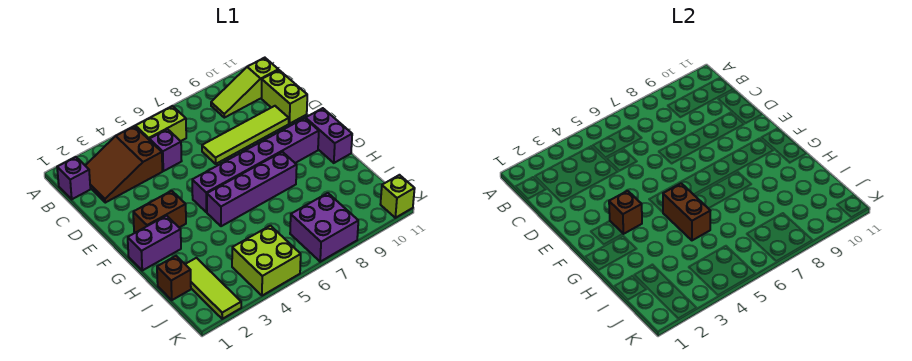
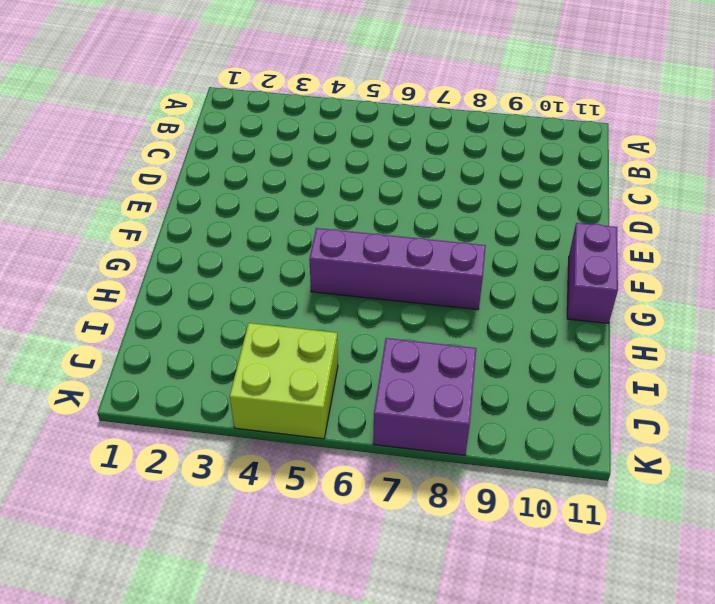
none -> purple brick B1 level 1
none -> brown slope B2:C4 level 1 top 4
none -> lime brick B5:B6 level 1

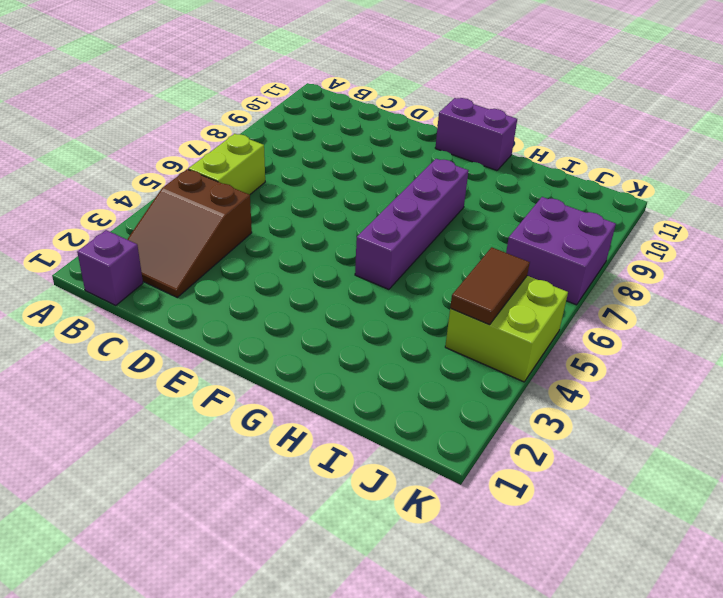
brown tile J4:J5 level 2 -> none
none -> lime slope B9:B11 level 1 top 11
none -> purple brick C5 level 1
none -> lime brick C11:D11 level 1

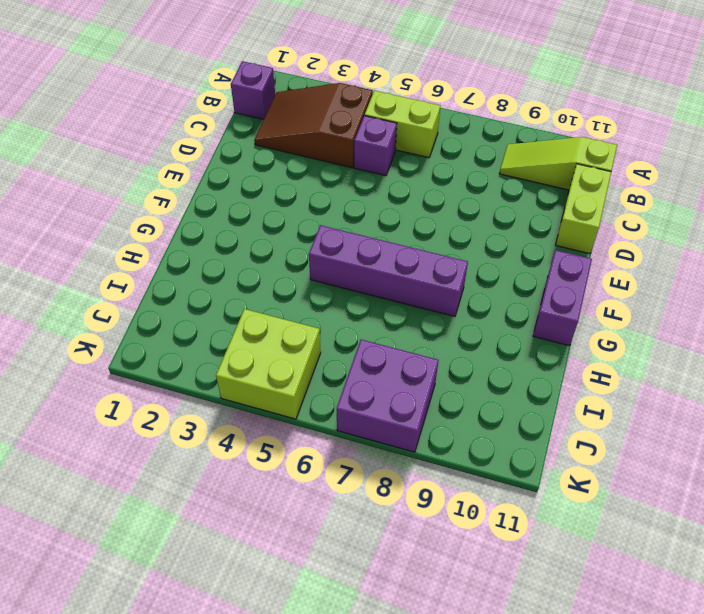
none -> lime tile D7:D10 level 1
none -> brown brick F2:F3 level 1
none -> purple brick F5:F10 level 1

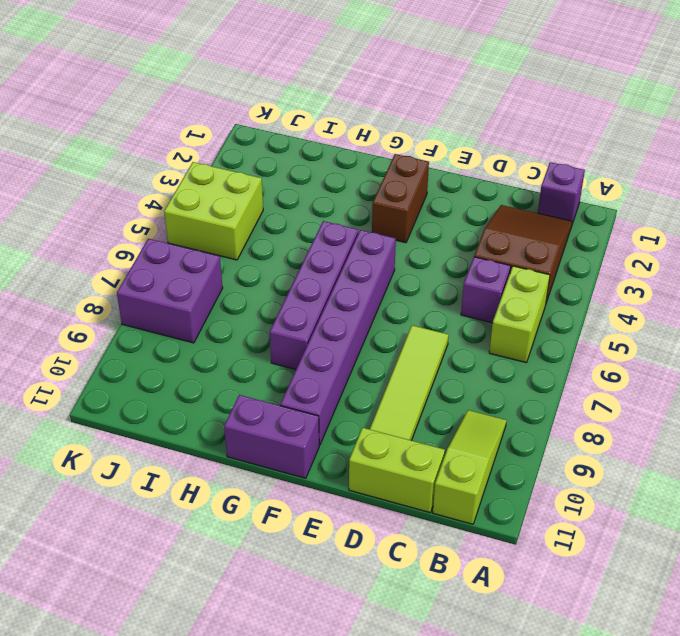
none -> purple brick G1:G2 level 1
none -> brown brick I1 level 1
none -> lime tile I2:K2 level 1

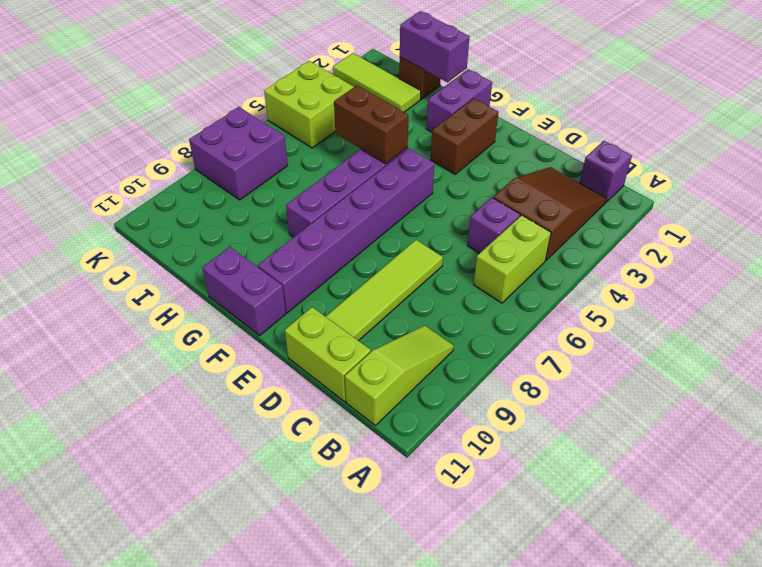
purple brick H1:I1 level 2 -> none
none -> lime brick K11 level 1
none -> brown brick F3 level 2

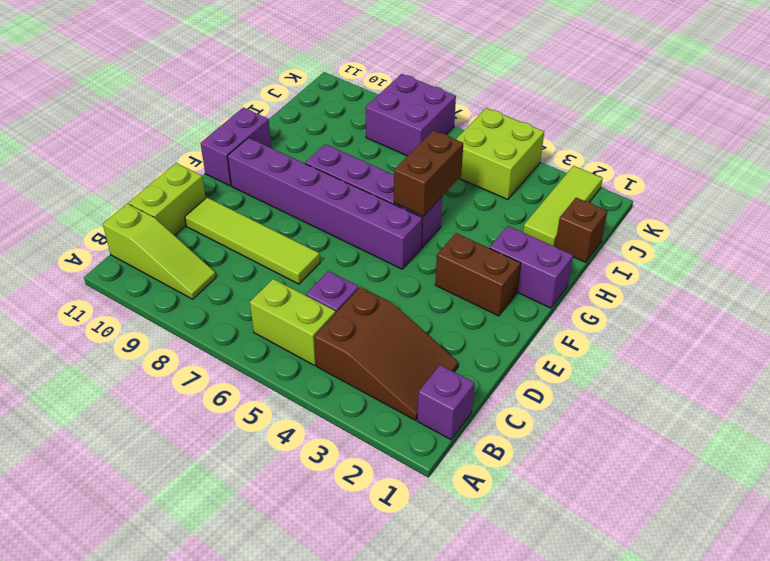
none -> lime brick K11 level 1
none -> brown brick F3 level 2

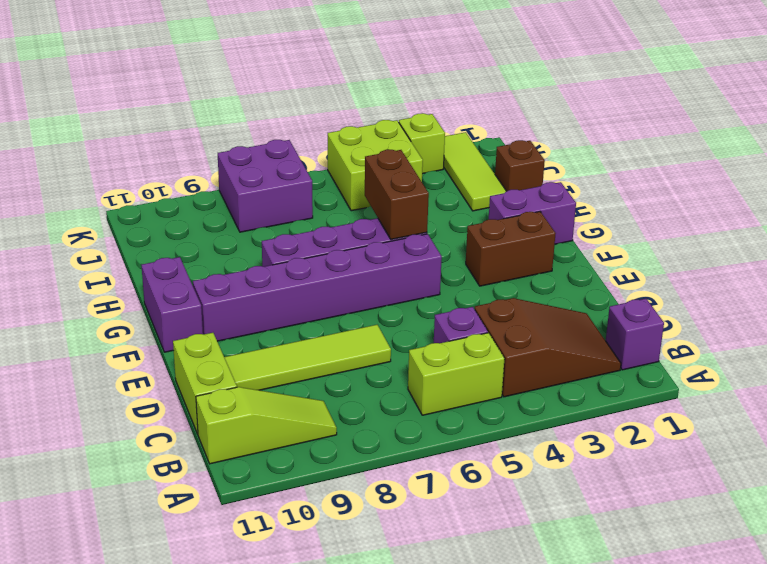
lime brick K3 level 1 -> lime brick K11 level 1
none -> brown brick F3 level 2

